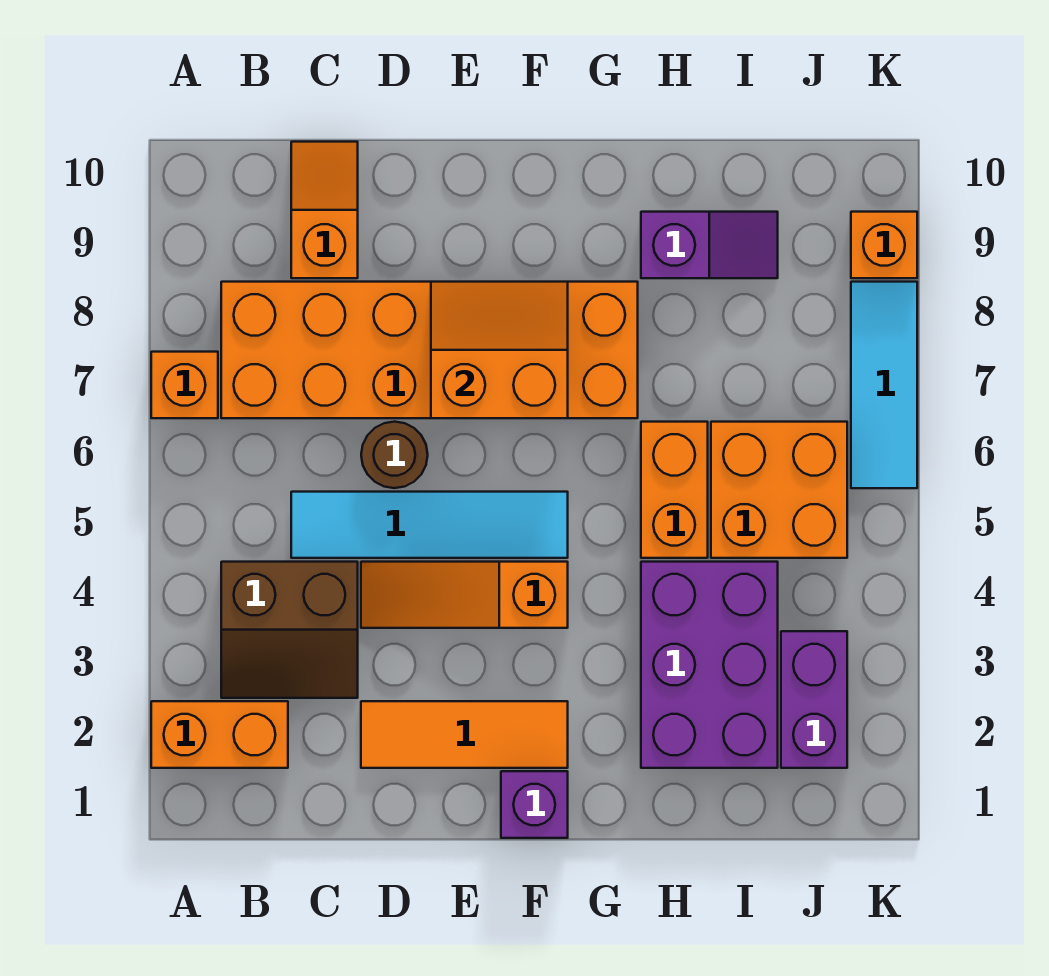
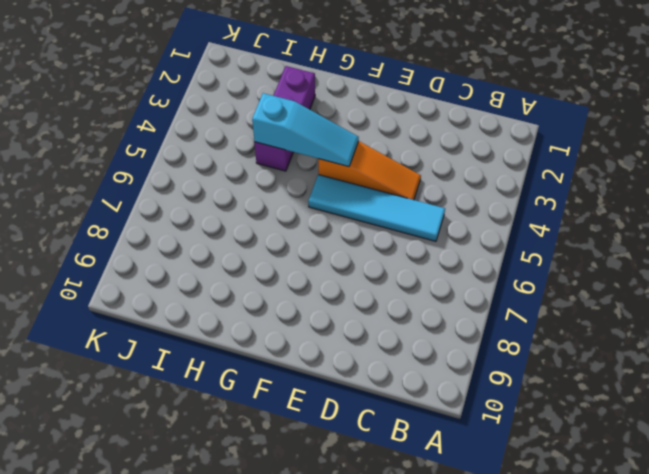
cyan slope F4:H4 level 2 top H -> none
purple brick H2:H4 level 1 -> purple brick H2:I4 level 1
none -> orange brick A2:B2 level 1
none -> orange brick A7 level 1
none -> brown slope B3:C4 level 1 top 4

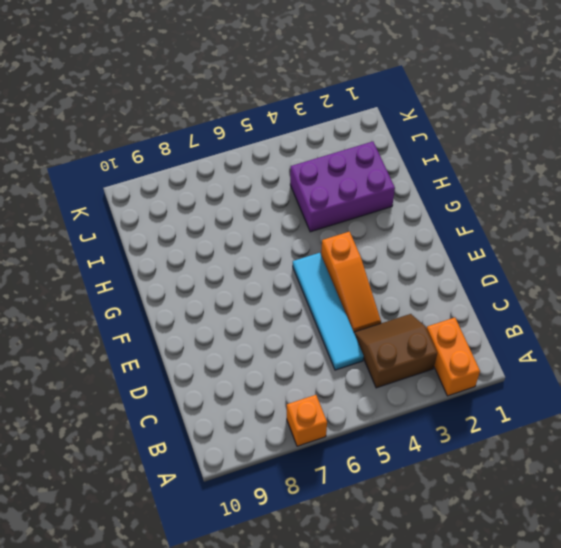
brown slope B3:C4 level 1 top B -> brown slope B3:C4 level 1 top 4
none -> orange brick B7:G8 level 1
none -> orange slope C9:C10 level 1 top 9
none -> orange tile D2:F2 level 1

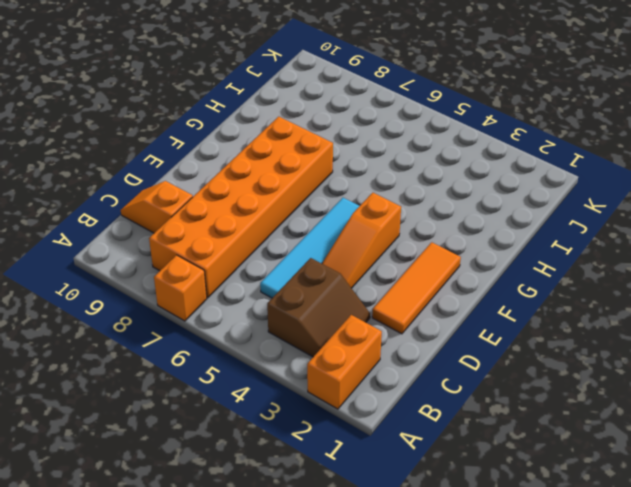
none -> brown round brick D6 level 1
none -> purple brick F1 level 1
none -> purple brick H2:I4 level 1

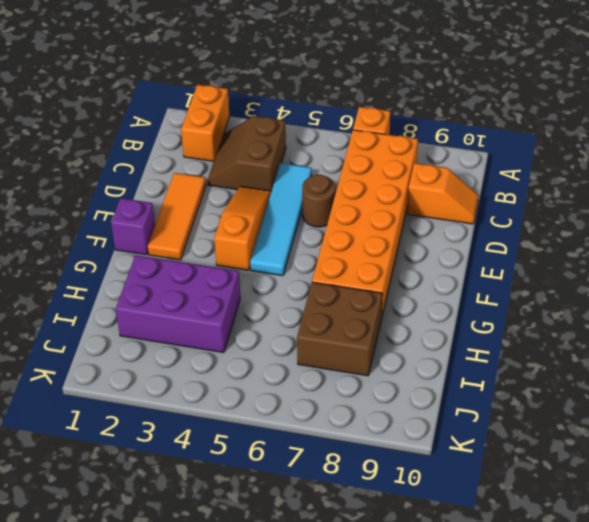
brown brick H7:I8 level 1 -> none
none -> orange brick H5:H6 level 1
none -> purple slope H9:I9 level 1 top H
none -> orange brick I5:J6 level 1

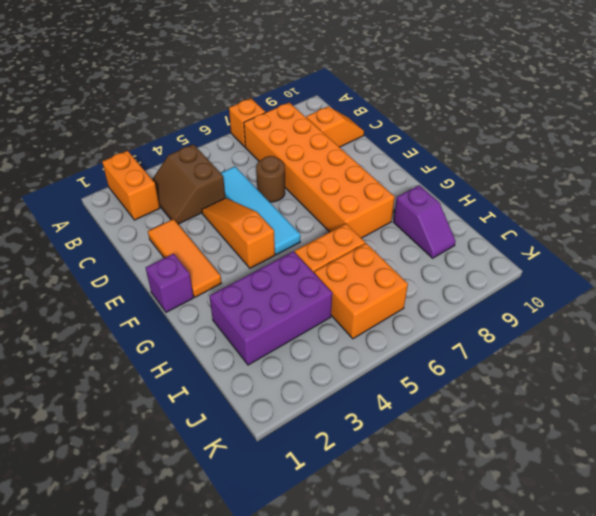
none -> purple brick J2:J3 level 1
none -> cyan tile K6:K8 level 1
none -> orange brick K9 level 1

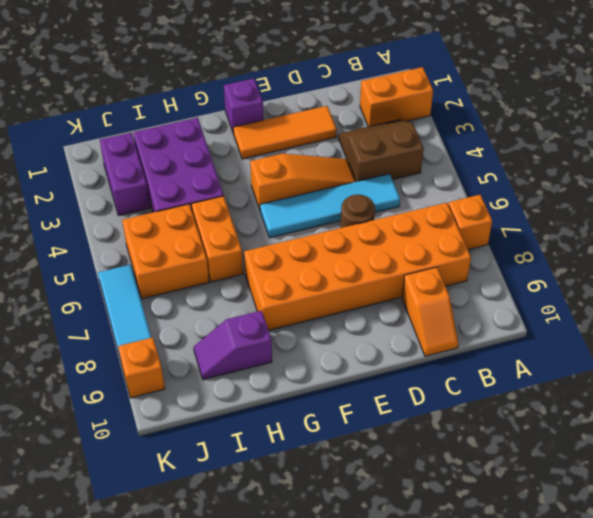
none -> orange slope E7:F8 level 2 top 7

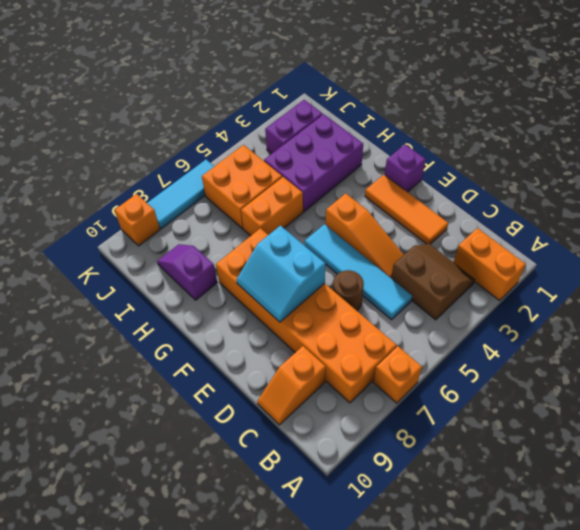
cyan slope E7:F8 level 2 top 7 -> orange slope E7:F8 level 2 top 7

